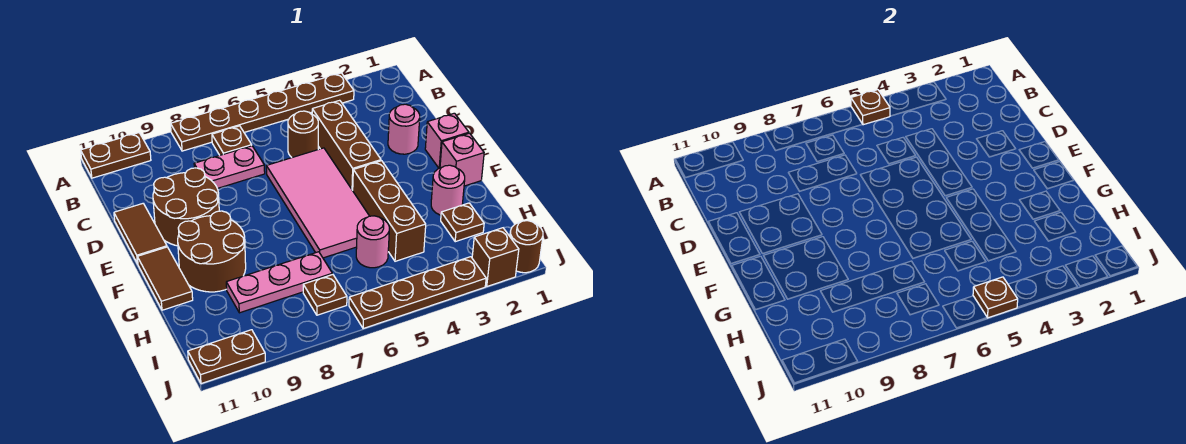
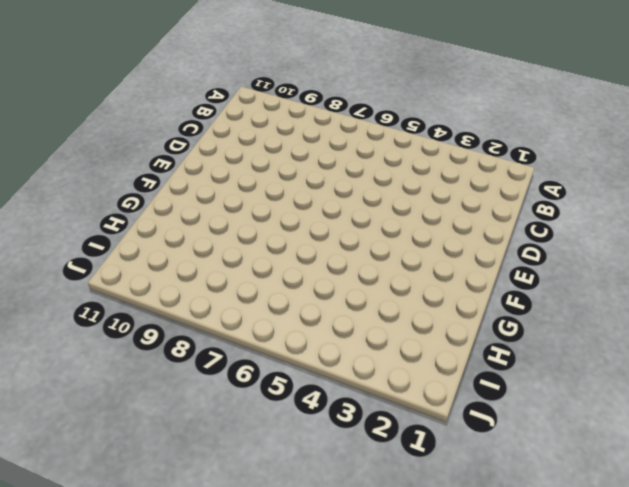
none -> brown plate A3:A8 level 1
none -> brown plate A10:A11 level 1
none -> brown plate B7 level 1

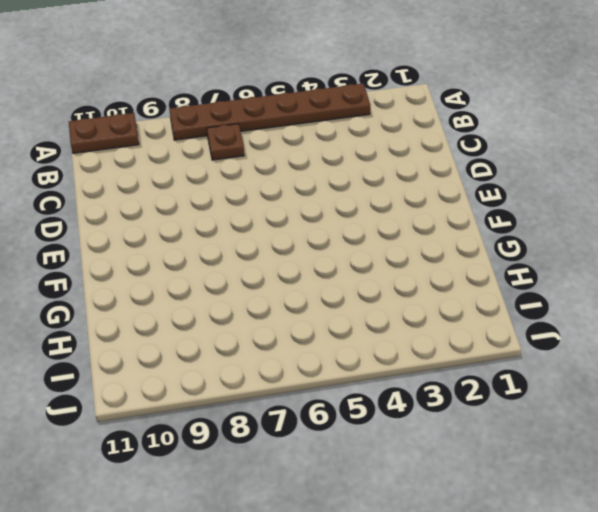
none -> brown brick C4:E4 level 1
none -> brown round brick C5 level 1
none -> pink plate C7:C8 level 1

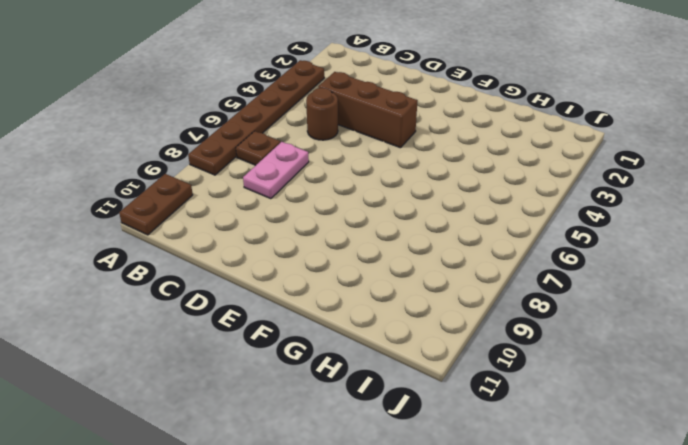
none -> pink round brick D2 level 1
none -> pink tile D5:G6 level 1
none -> brown round brick D9:E10 level 1

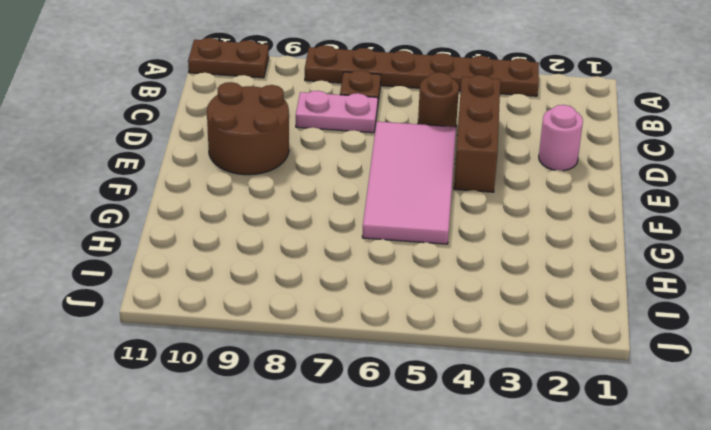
none -> brown tile D11:E11 level 1
none -> pink brick E1 level 1
none -> pink brick F1 level 1

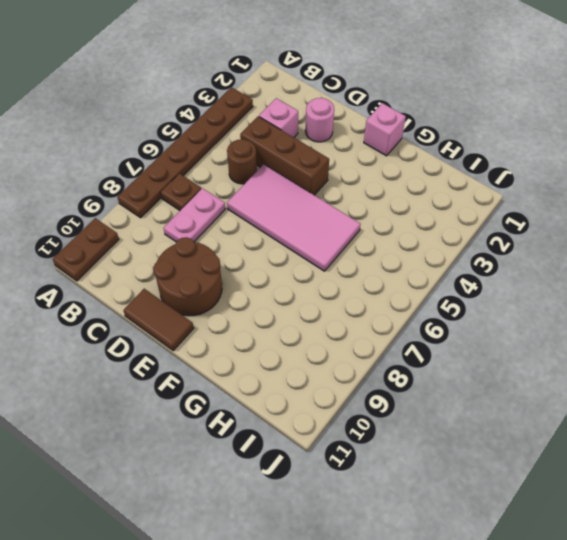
pink brick C3 level 1 -> pink brick E1 level 1
none -> brown brick F4:H4 level 1
none -> brown round brick F9:G10 level 1
none -> brown tile F11:G11 level 1

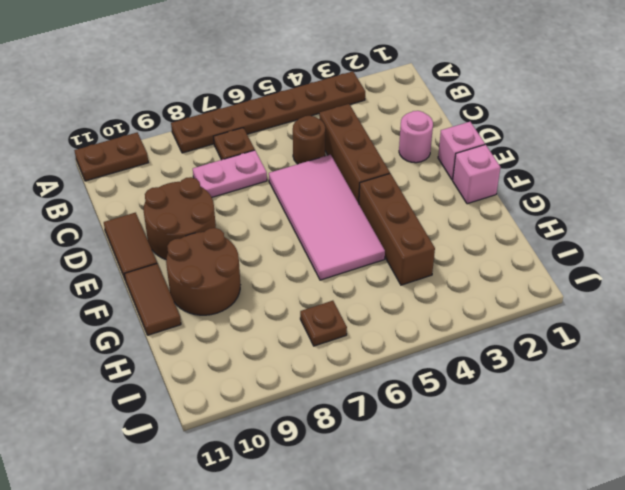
none -> pink round brick G2 level 1
none -> brown plate H2 level 1
none -> pink round brick H5 level 1

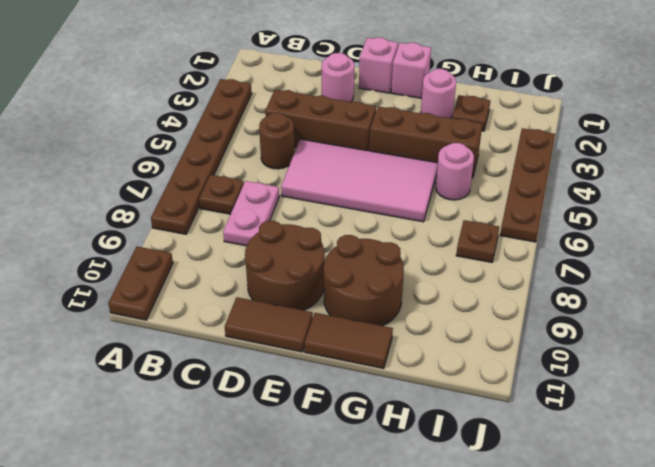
none -> pink plate H7:H9 level 1
none -> brown round brick J1 level 1
none -> brown brick J2 level 1

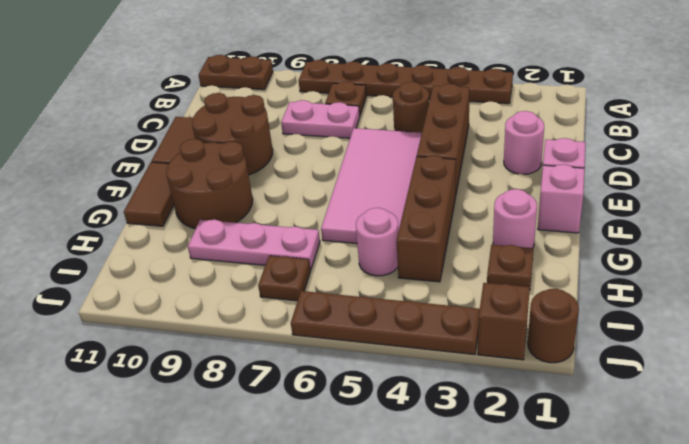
none -> brown plate J10:J11 level 1
none -> brown plate A5 level 2
none -> brown plate J5 level 2

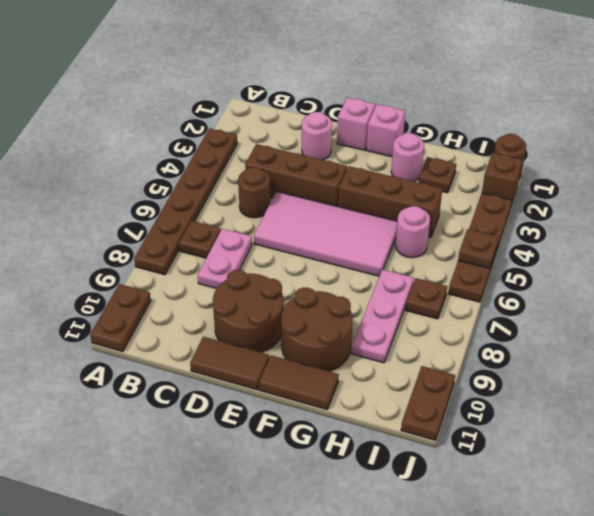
none -> brown plate A5 level 2

